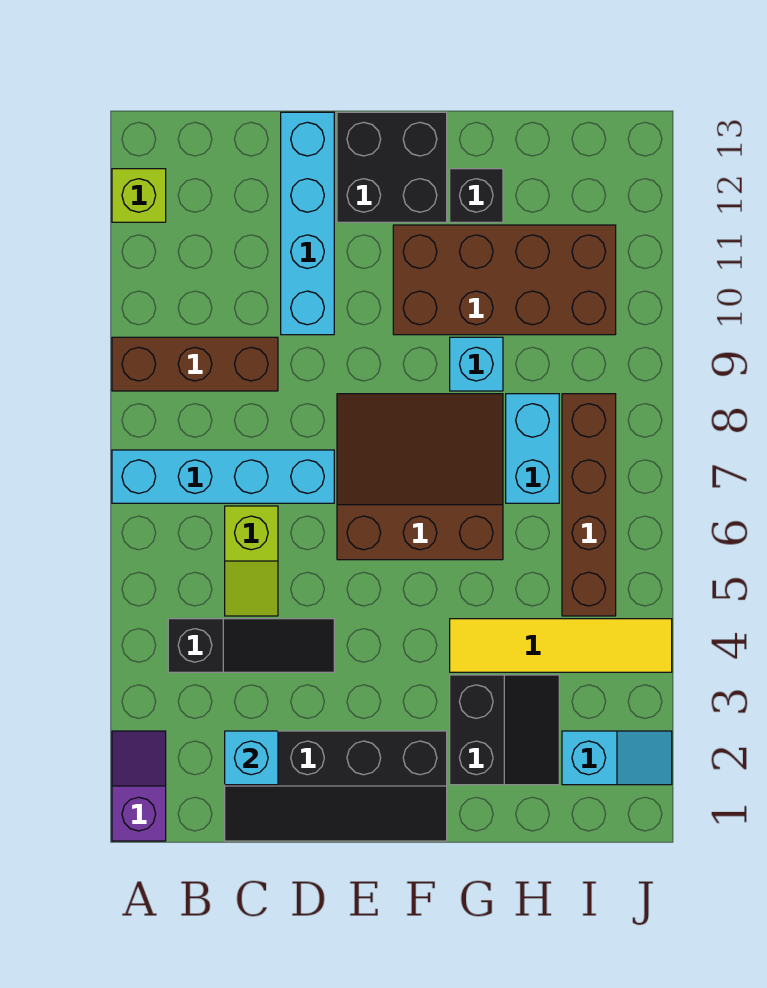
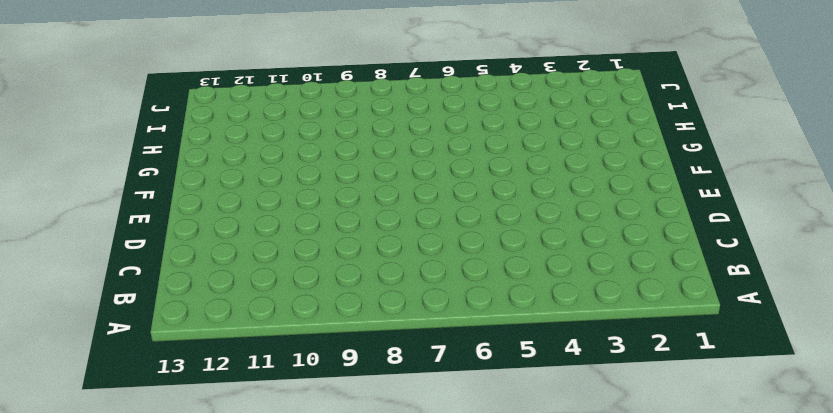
none -> purple slope A1:A2 level 1 top 1
none -> cyan brick A7:D7 level 1
none -> brown brick A9:C9 level 1

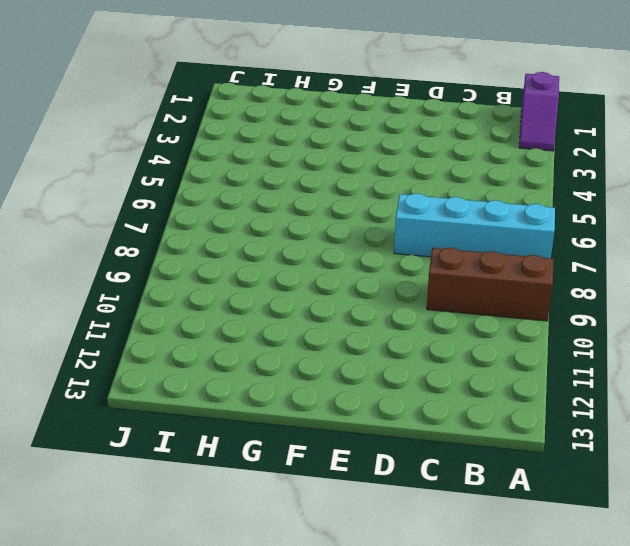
none -> lime brick A12 level 1
none -> black slope B4:D4 level 1 top B
none -> black slope C1:F2 level 1 top 2

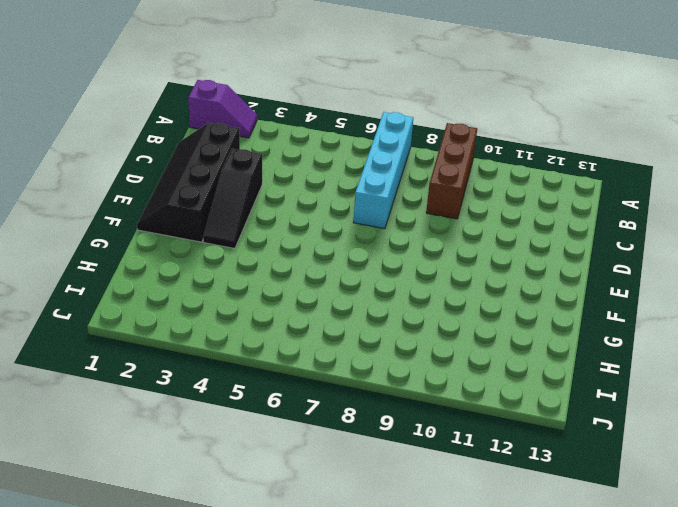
black slope D3:F3 level 1 top D -> black slope B4:D4 level 1 top B
none -> lime brick A12 level 1
none -> lime slope C5:C6 level 1 top 6
none -> cyan brick D10:D13 level 1

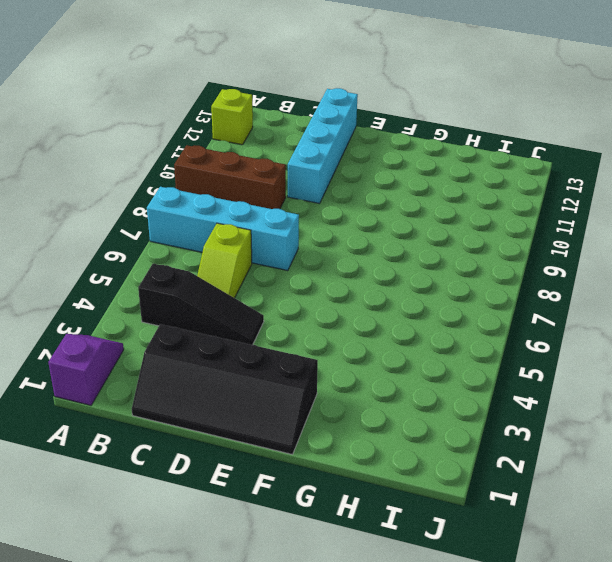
none -> brown slope E6:G8 level 1 top 6
none -> black brick E12:F13 level 1
none -> brown brick F10:I11 level 1

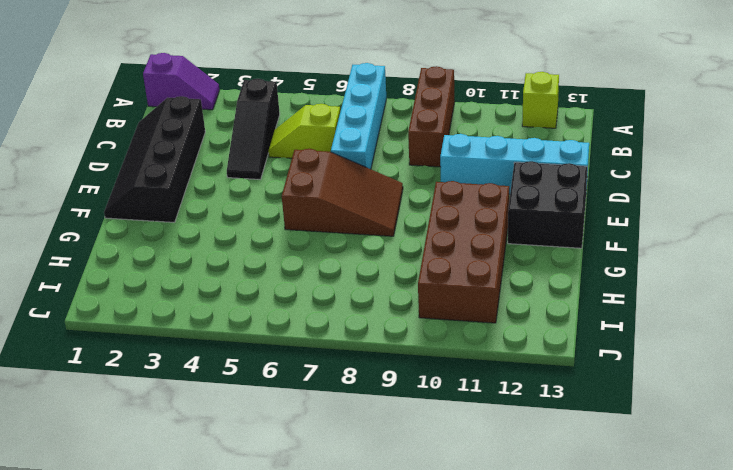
brown slope E6:F8 level 1 top 6 -> brown slope E6:G8 level 1 top 6
none -> black slope G2:H3 level 1 top G
none -> yellow tile G4:J4 level 1
none -> cyan brick G9 level 1

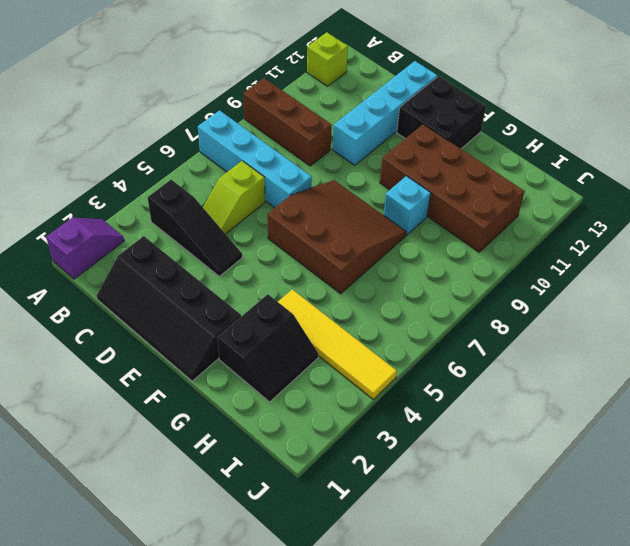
none -> black brick G12 level 1
none -> cyan brick H7:H8 level 1
none -> cyan slope I2:J2 level 1 top I

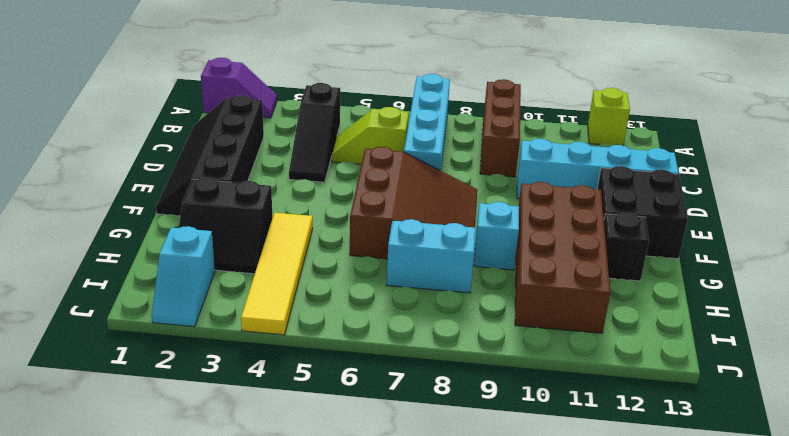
none -> brown brick I5:I8 level 1
none -> cyan brick C2 level 2

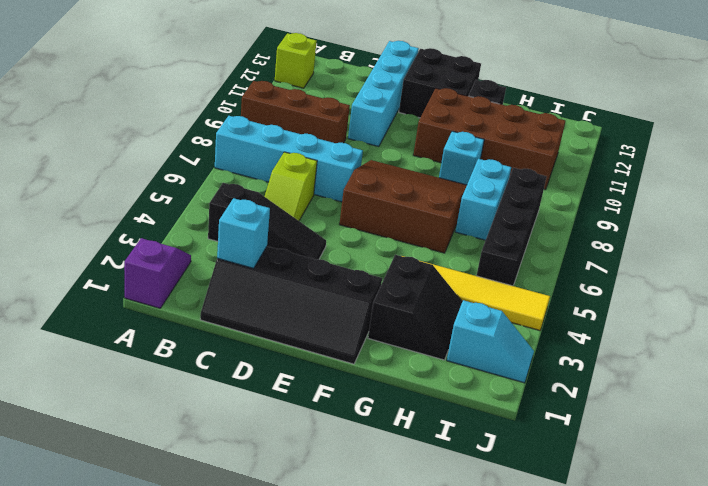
black brick I5:I8 level 1 -> brown brick I5:I8 level 1

